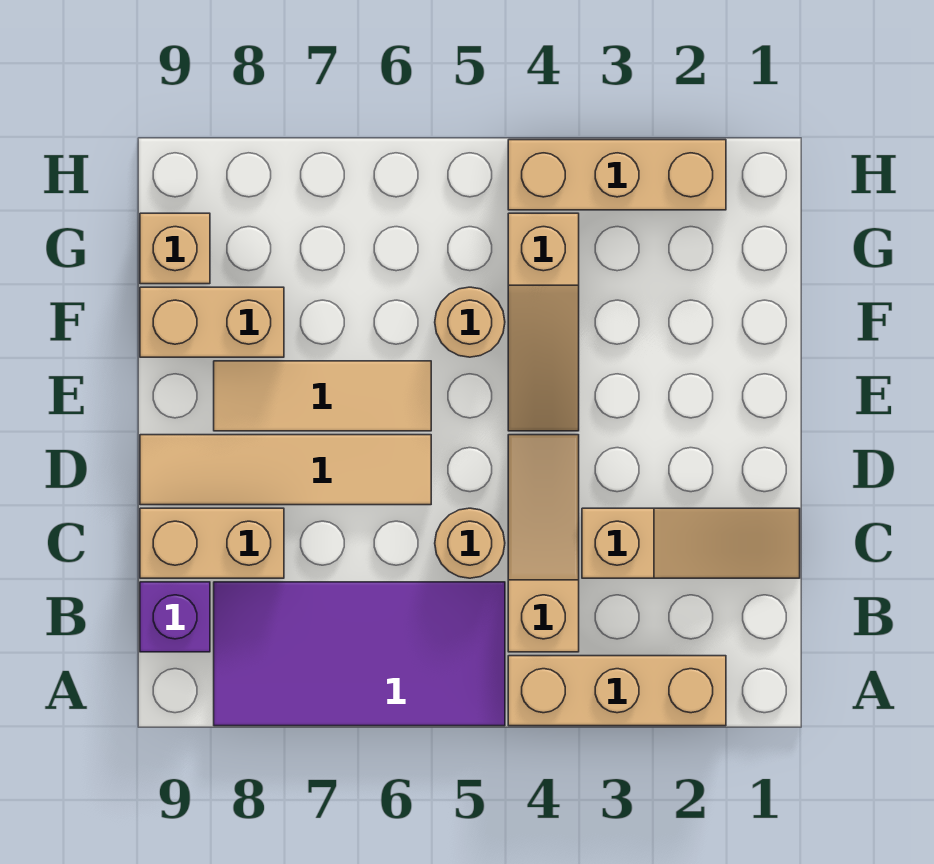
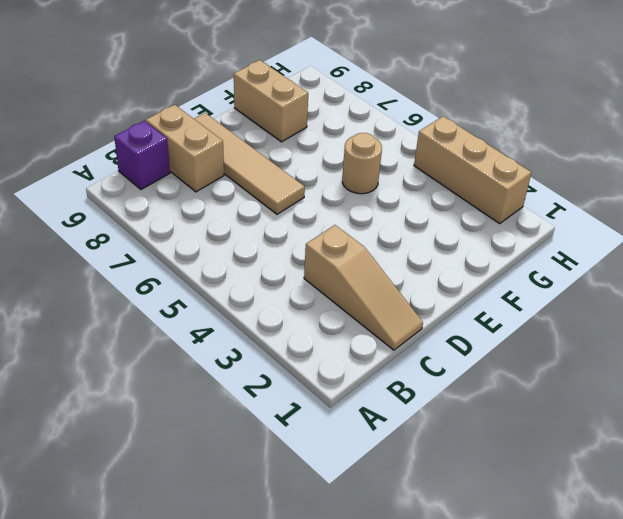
none -> tan brick A2:A4 level 1
none -> purple tile A5:B8 level 1
none -> tan slope B4:D4 level 1 top B

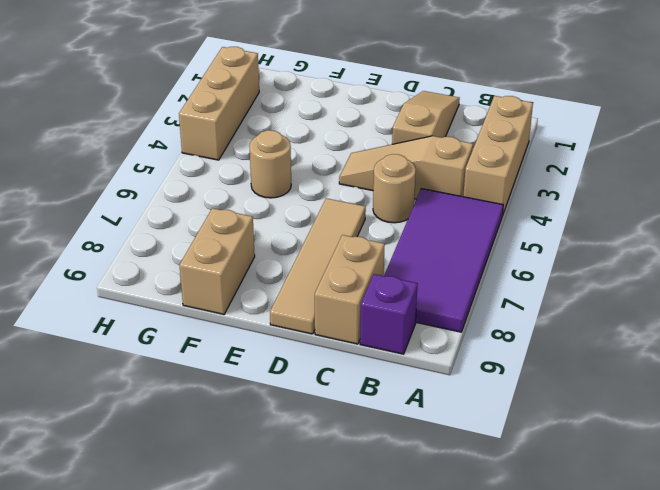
none -> tan slope E4:G4 level 1 top G
none -> tan tile E6:E8 level 1
none -> tan brick G9 level 1

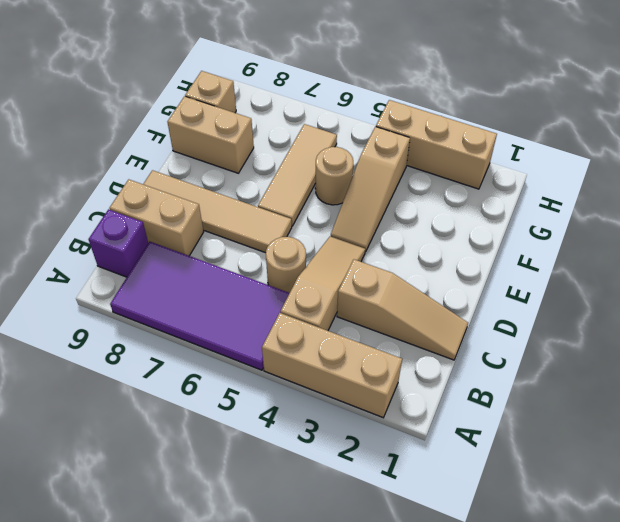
tan tile E6:G6 level 1 -> tan tile E6:E8 level 1

